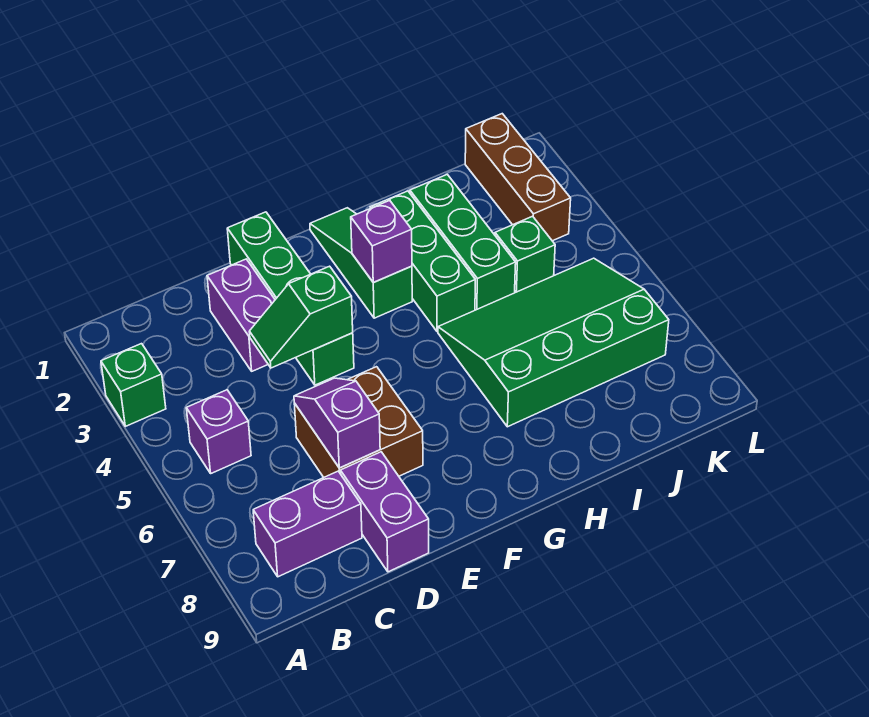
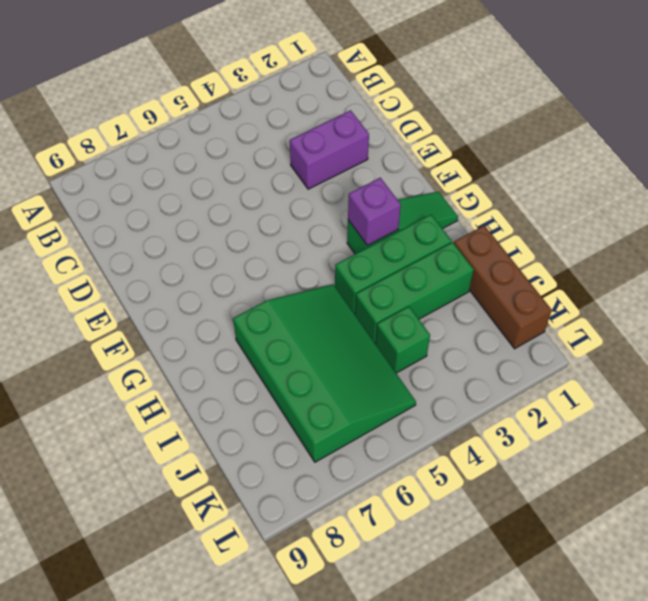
brown brick I1:K1 level 1 -> brown brick K1:K3 level 1
none -> green brick A3 level 1
none -> purple brick B5 level 1
none -> purple brick B8:C8 level 1

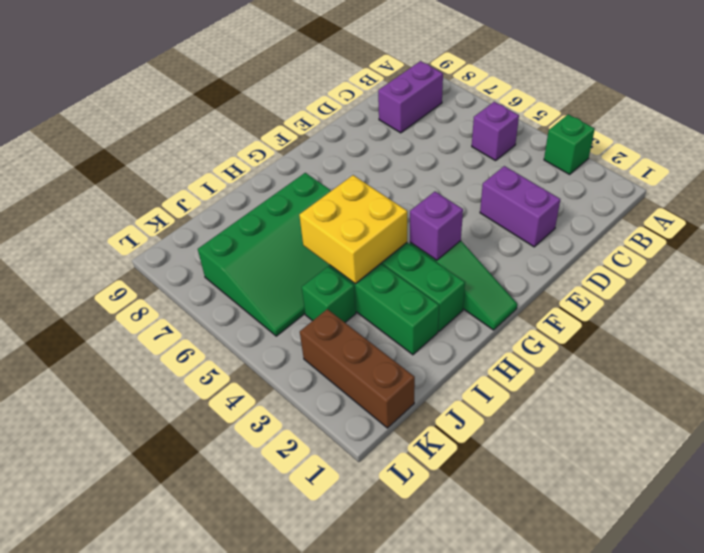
yellow brick H4:I5 level 2 -> none
none -> brown brick D6:E7 level 1
none -> purple brick D8:D9 level 1
none -> green brick E1:E4 level 1

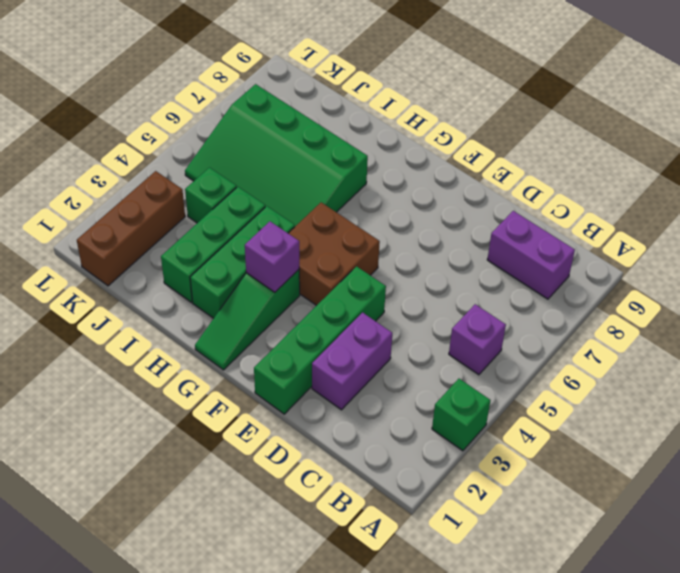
brown brick F4:G5 level 1 -> brown brick D6:E7 level 1
none -> purple brick D8:D9 level 1
none -> green slope D4:E4 level 2 top E
none -> purple slope D6:D7 level 2 top 7

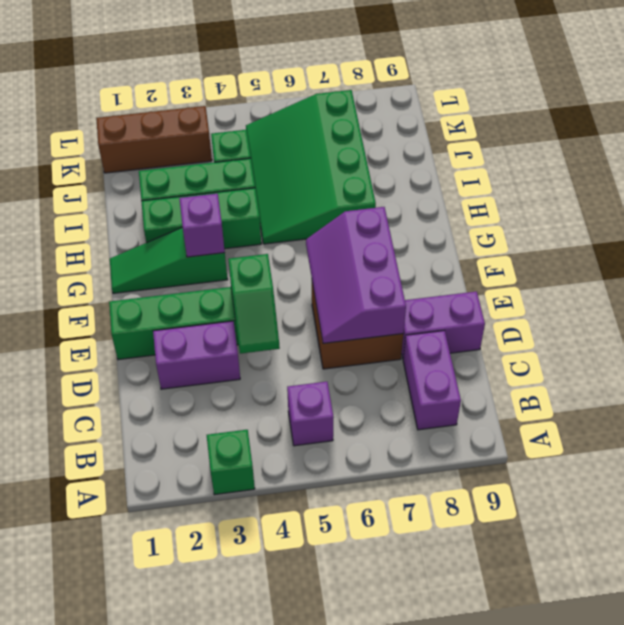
purple slope D6:F7 level 2 top 7 -> purple slope D6:D7 level 2 top 7

